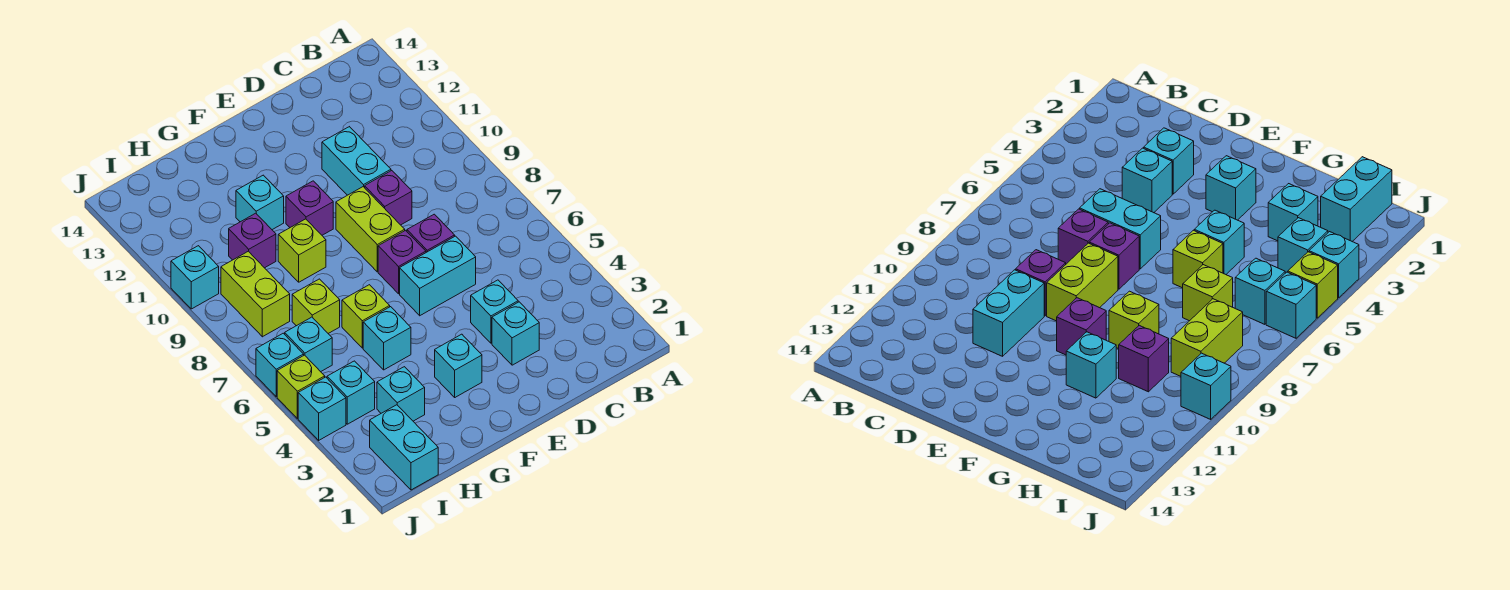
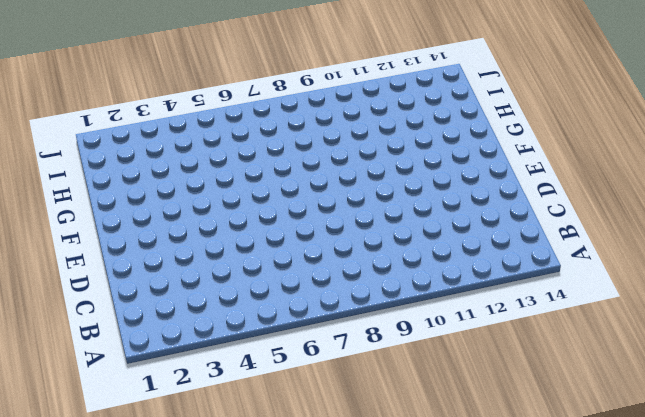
none -> cyan brick D3 level 1
none -> cyan brick D4 level 1
none -> cyan brick D6:E6 level 1

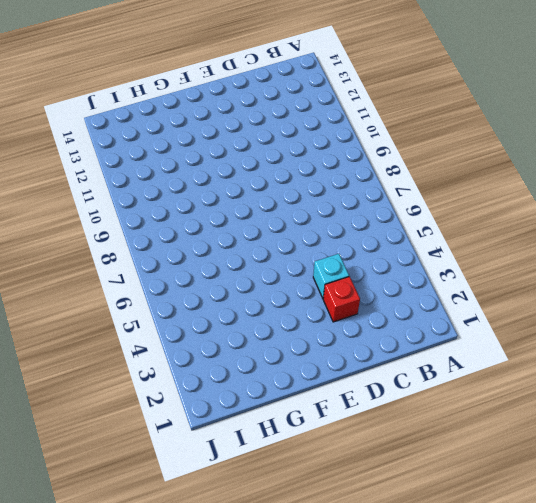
red brick D3 level 1 -> cyan brick D3 level 1
none -> cyan brick D6:E6 level 1
none -> purple brick D7 level 1
none -> purple brick D9 level 1

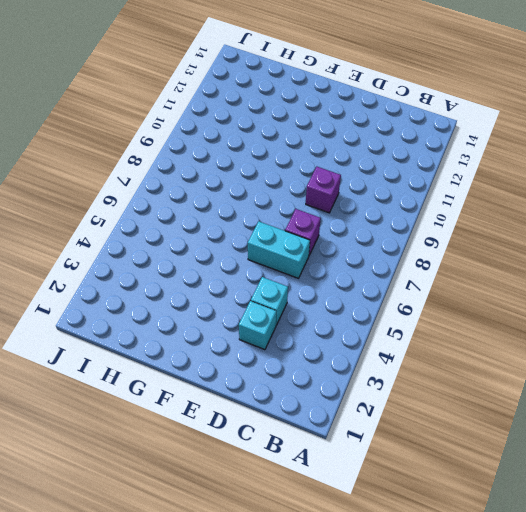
none -> cyan brick D10:D11 level 1
none -> purple brick E7 level 1
none -> lime brick E8:E9 level 1

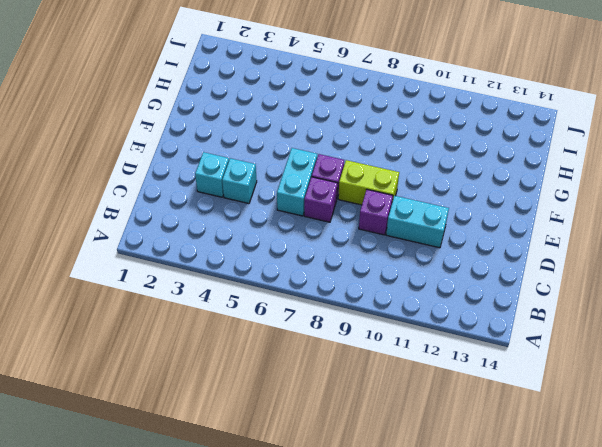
none -> cyan brick F3 level 1
none -> purple brick F10 level 1
none -> cyan brick G5 level 1

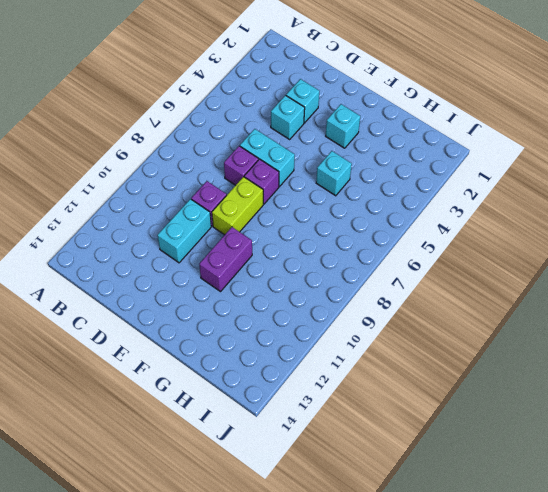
purple brick F10:F11 level 1 -> purple brick F10 level 1
none -> lime brick G6 level 1
none -> lime brick G9 level 1
none -> cyan brick G11 level 1

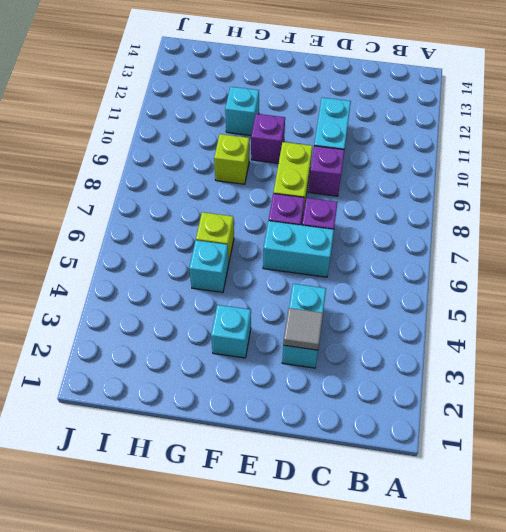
grey tile D3 level 2 -> none
none -> cyan brick H3 level 1
none -> lime brick H7 level 1
none -> purple brick H10 level 1

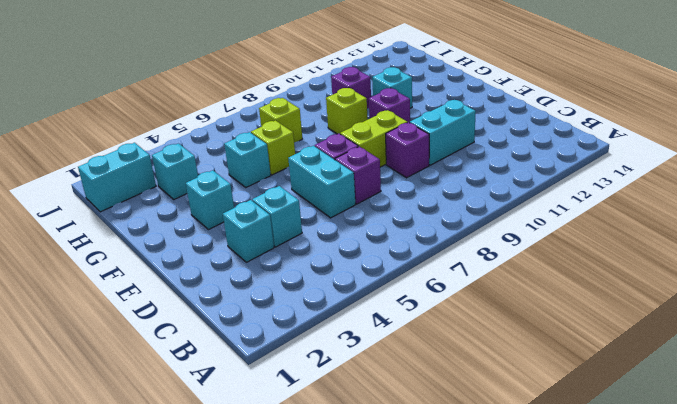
none -> cyan brick I4 level 1
none -> cyan brick I6 level 1
none -> lime brick I8:I9 level 1

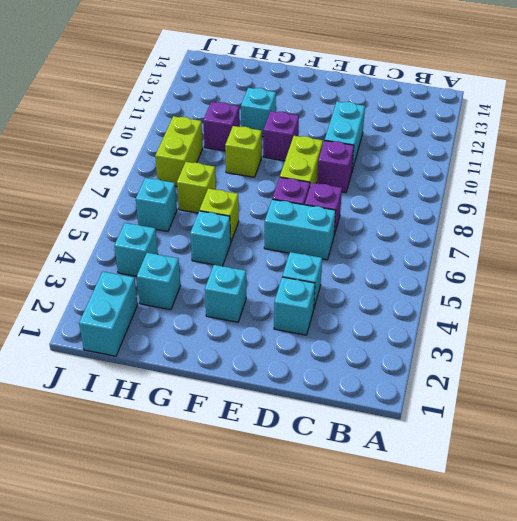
none -> cyan brick J4 level 1
none -> lime brick J5 level 1
none -> cyan brick J6 level 1

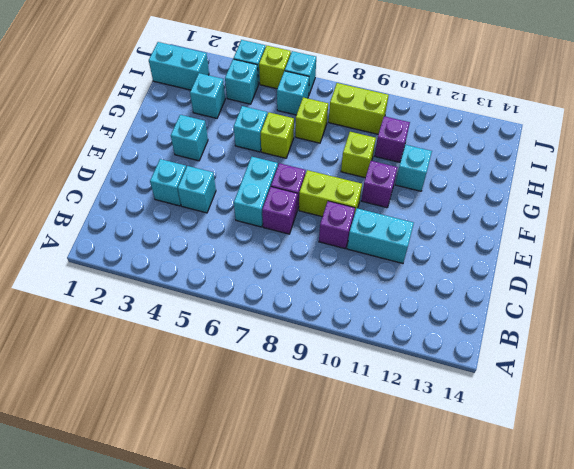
none -> cyan brick J10 level 1

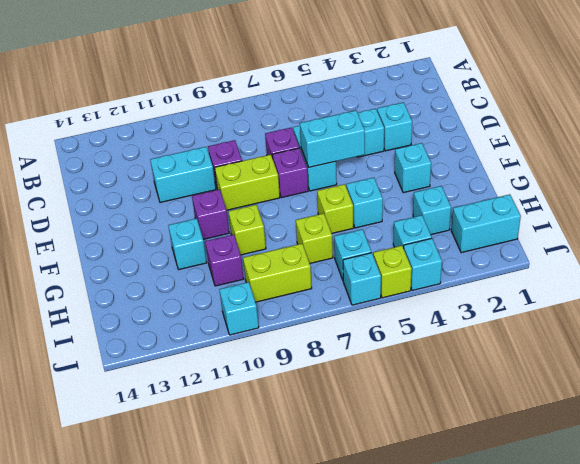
cyan brick E5:E6 level 2 -> none

